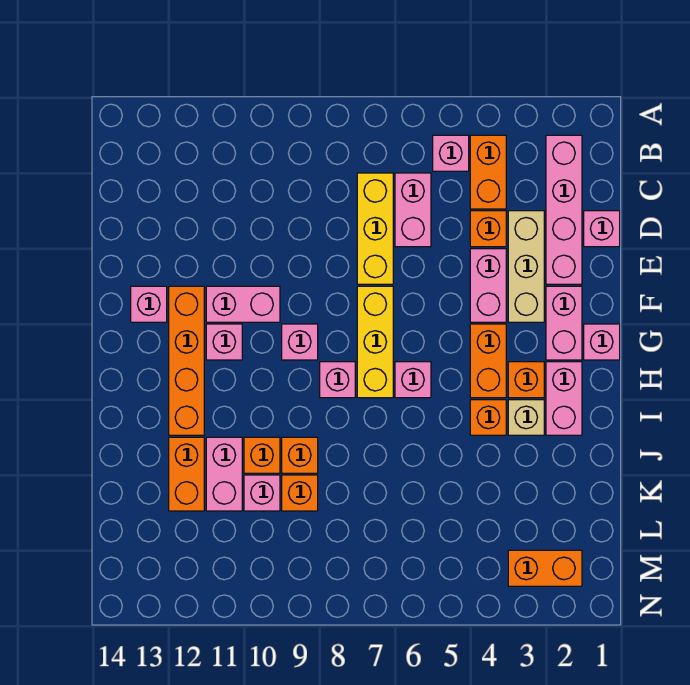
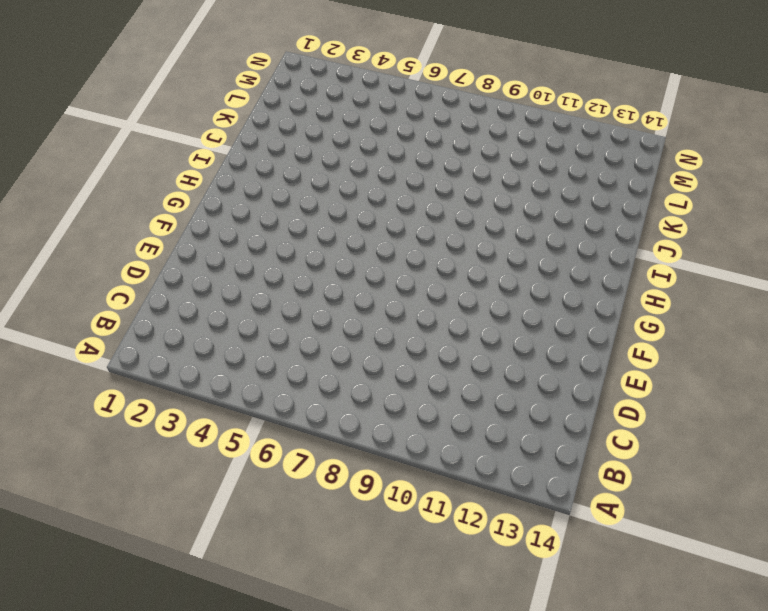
none -> pink brick B2:E2 level 1
none -> orange brick B4:C4 level 1
none -> pink brick B5 level 1
none -> pink brick C6:D6 level 1

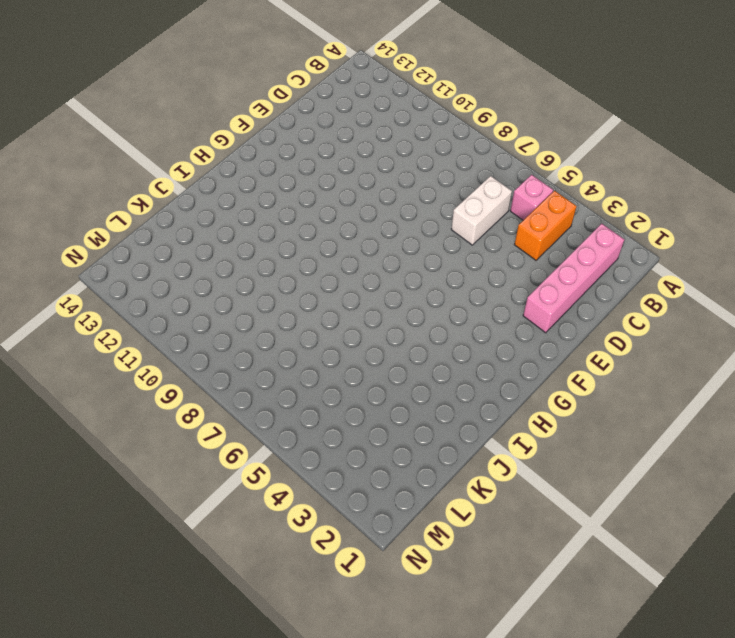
white brick C6:D6 level 1 -> pink brick C6:D6 level 1
none -> yellow brick C7:E7 level 1
none -> pink brick D1 level 1
none -> tan brick D3:F3 level 1
none -> orange brick D4 level 1

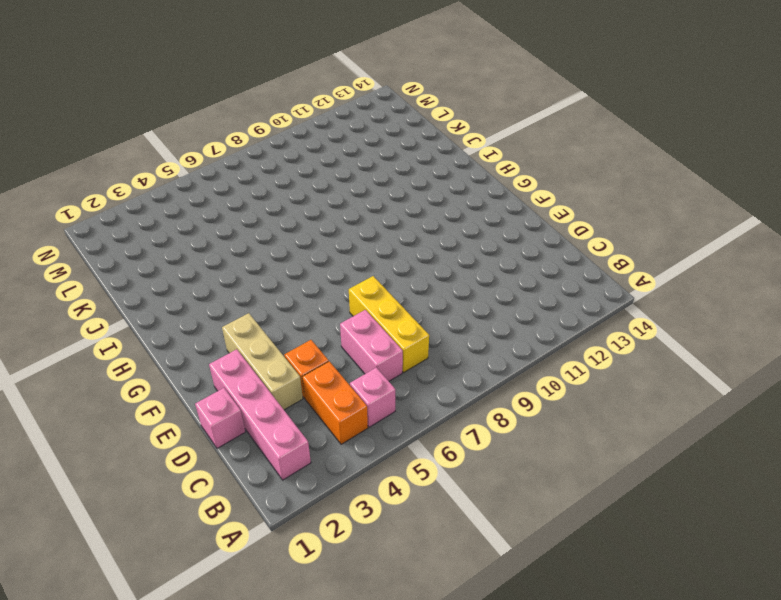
none -> pink brick E4:F4 level 1
none -> pink brick F2:G2 level 1
none -> yellow brick F7:H7 level 1
none -> pink brick F10:F11 level 1

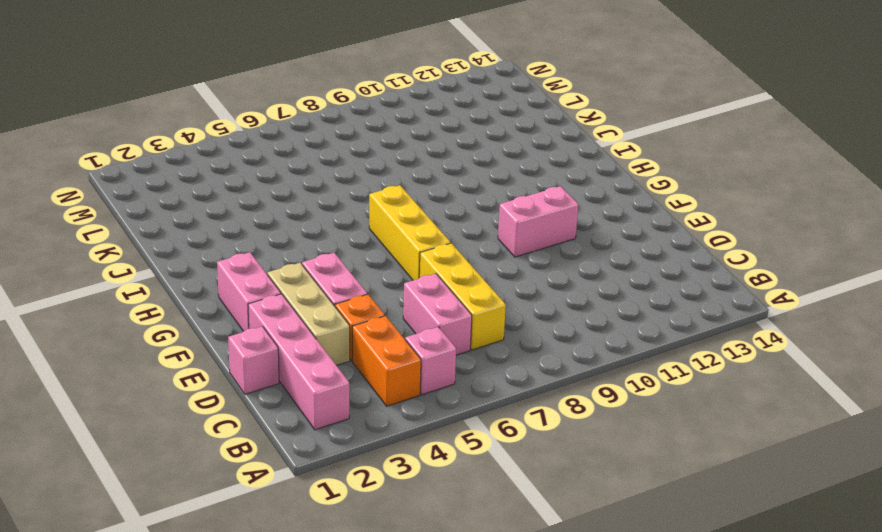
none -> orange brick F12:I12 level 1
none -> pink brick F13 level 1
none -> pink brick G1 level 1
none -> orange brick G4:H4 level 1

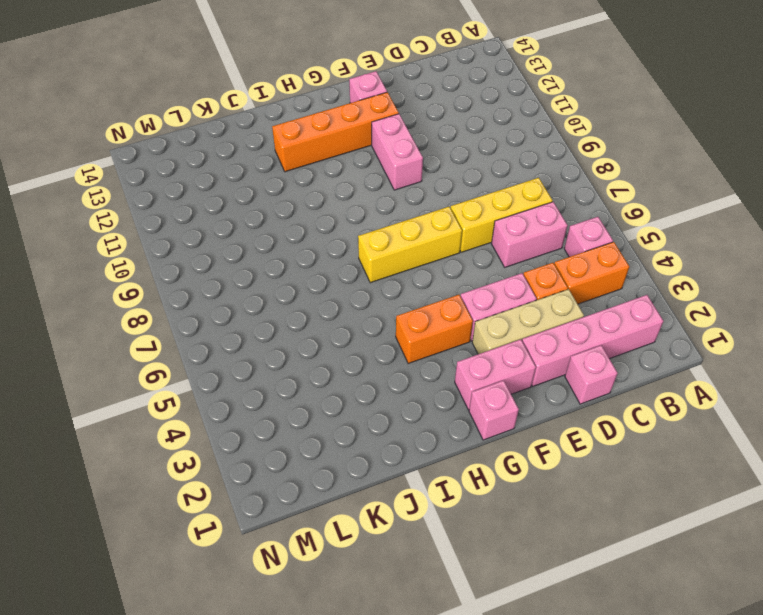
none -> pink brick G9 level 1
none -> pink brick G11 level 1
none -> pink brick H2:I2 level 1
none -> orange brick H3 level 1

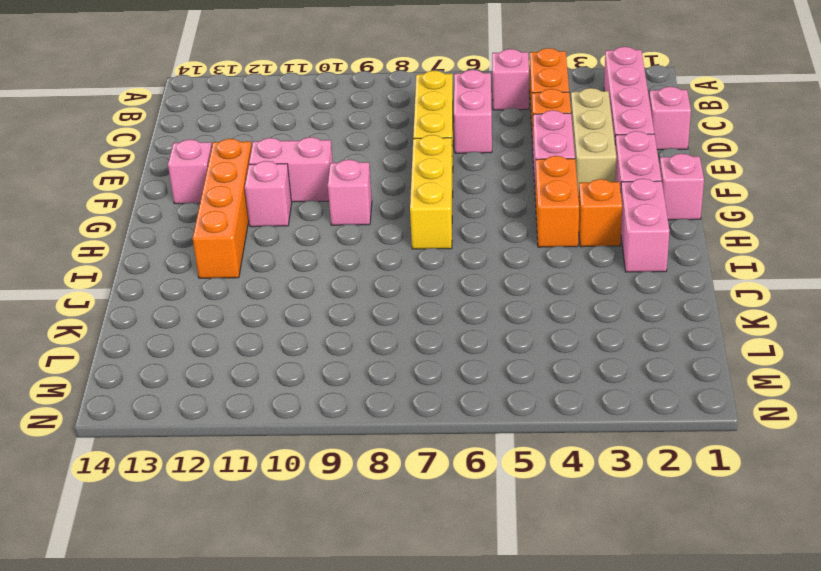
none -> pink brick H6 level 1
none -> pink brick H8 level 1
none -> tan brick I3 level 1
none -> orange brick I4 level 1

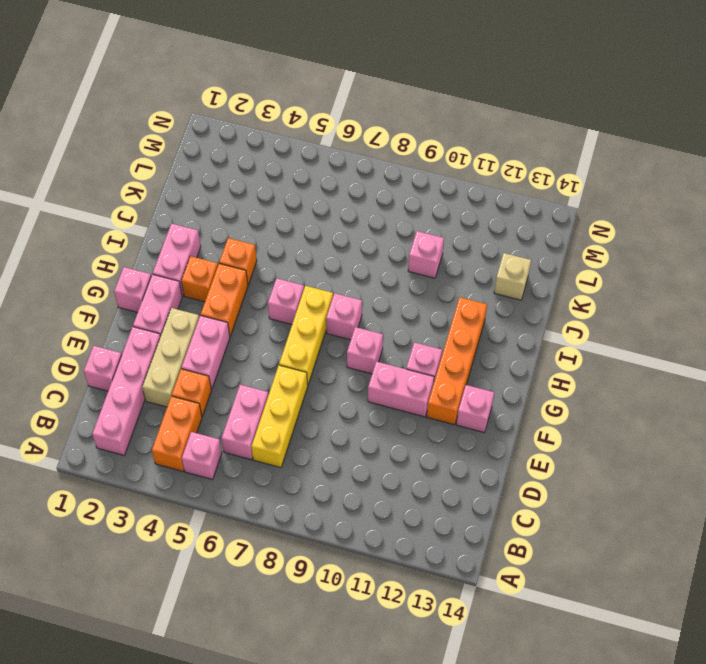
tan brick K13 level 1 -> tan brick I3 level 1
none -> orange brick J9 level 1
none -> orange brick J10 level 1
none -> pink brick J11:K11 level 1
none -> orange brick J12:K12 level 1

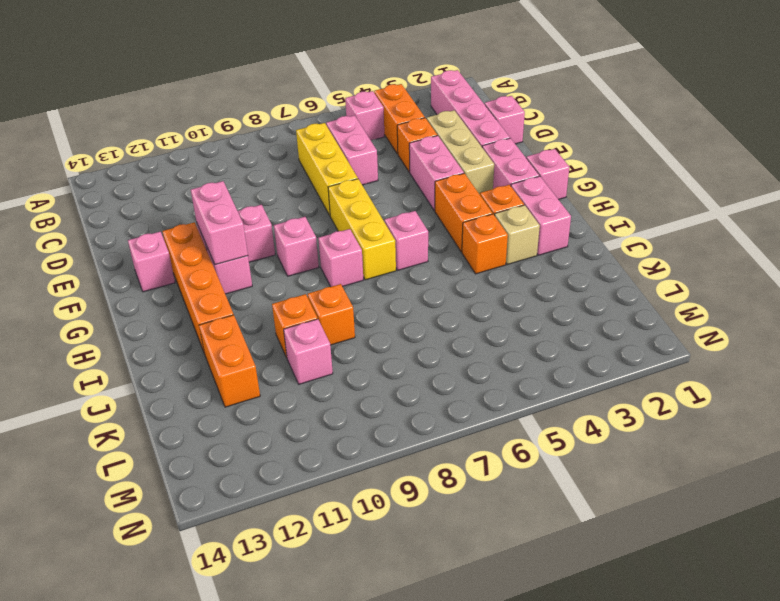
pink brick F11:G11 level 2 -> pink brick J11:K11 level 1
none -> orange brick K9 level 1
none -> orange brick M2:M3 level 1

